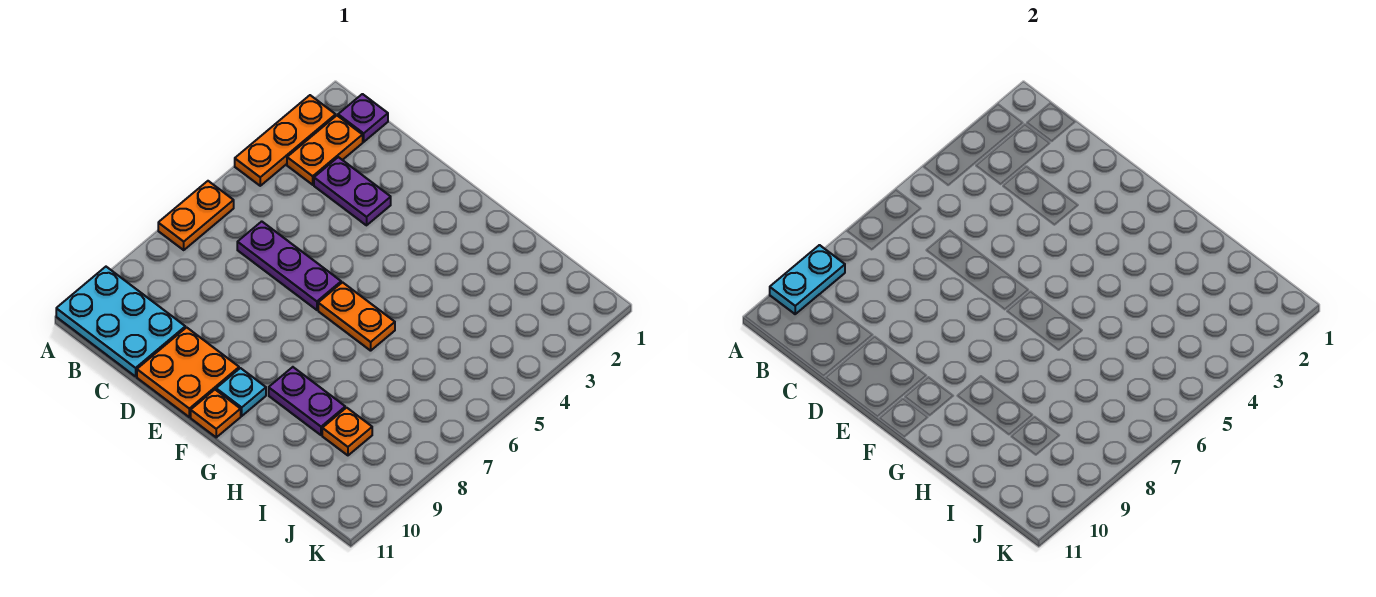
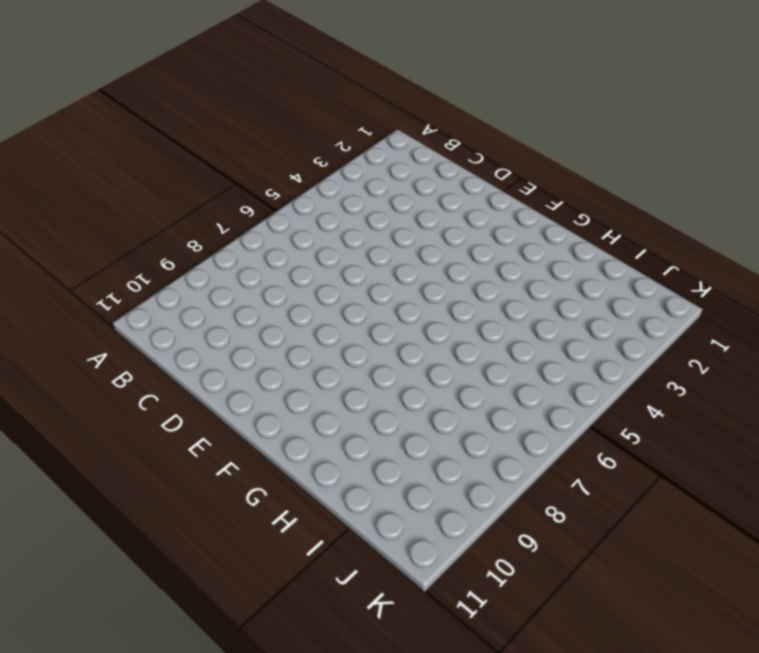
none -> orange plate A2:A4 level 1
none -> orange plate A6:A7 level 1
none -> cyan plate A10:C11 level 1

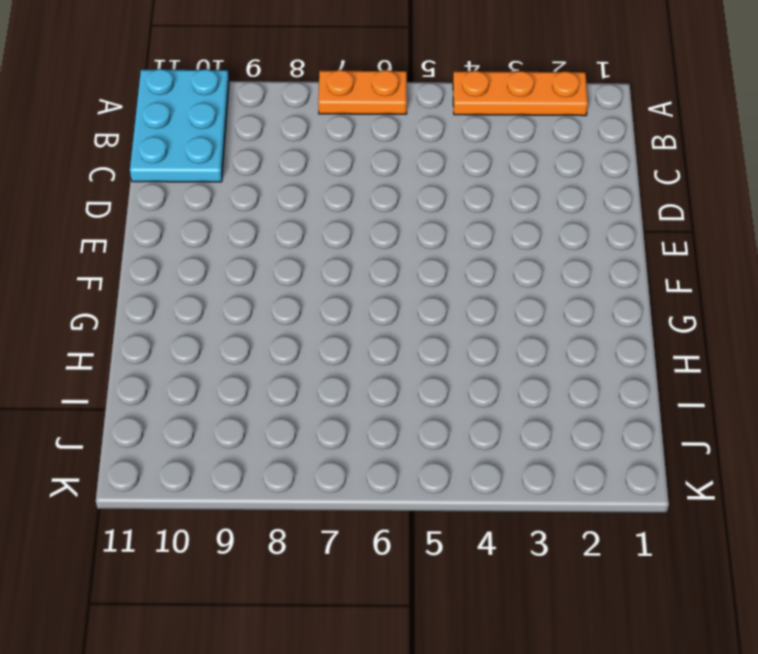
none -> purple plate B1 level 1
none -> orange plate B2:B3 level 1
none -> purple plate C3:D3 level 1

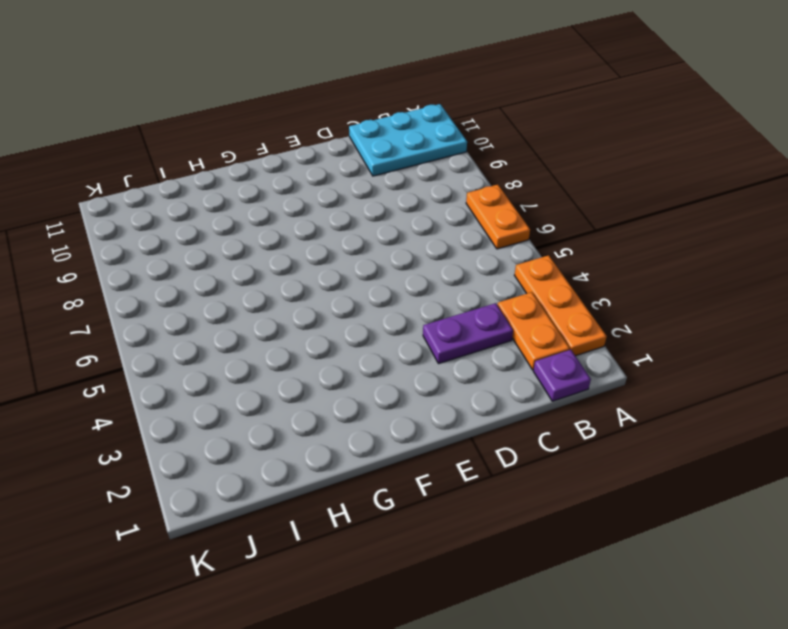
none -> purple plate C6:E6 level 1
none -> orange plate D10:E11 level 1
none -> orange plate F6:G6 level 1

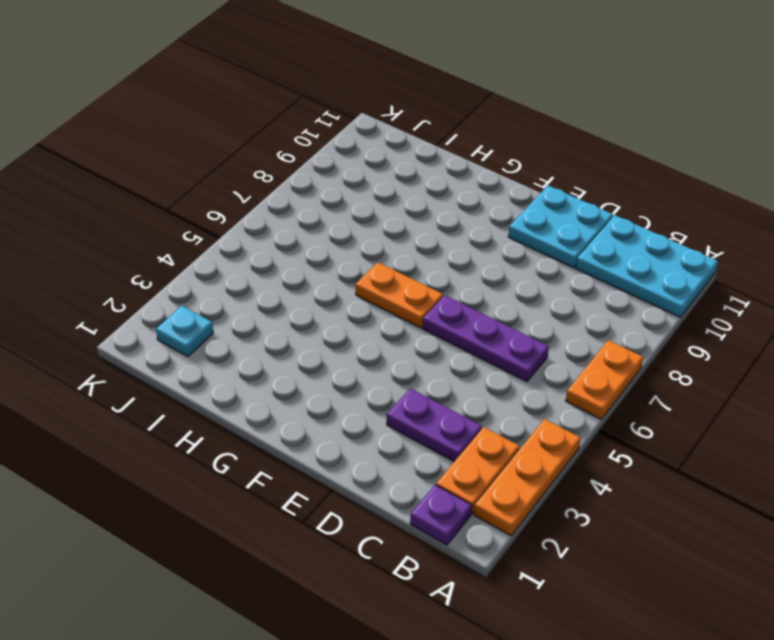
cyan plate D10:E11 level 1 -> orange plate D10:E11 level 1
cyan plate J2 level 1 -> cyan plate F10 level 1
none -> orange plate F11 level 1
none -> purple plate G9:H9 level 1
none -> orange plate I9 level 1

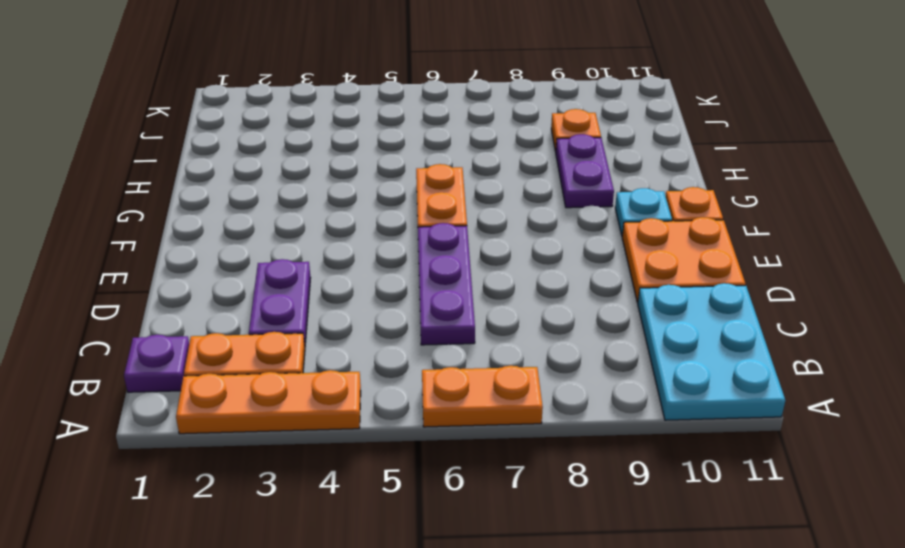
none -> cyan plate A9:A10 level 2

